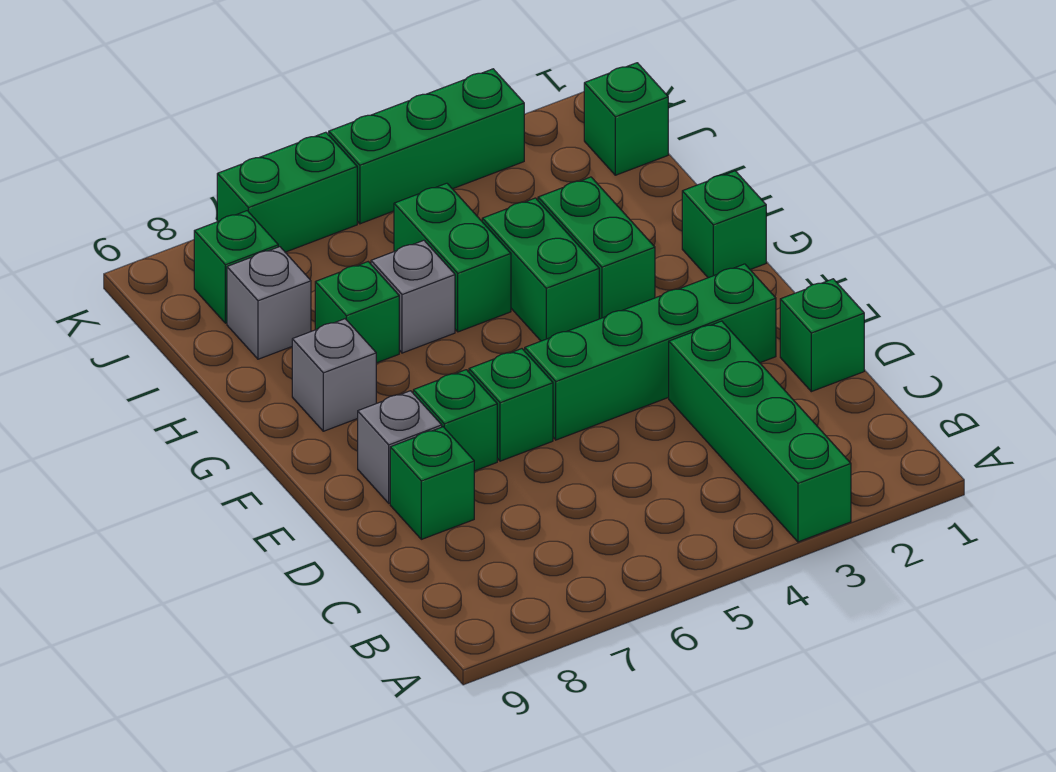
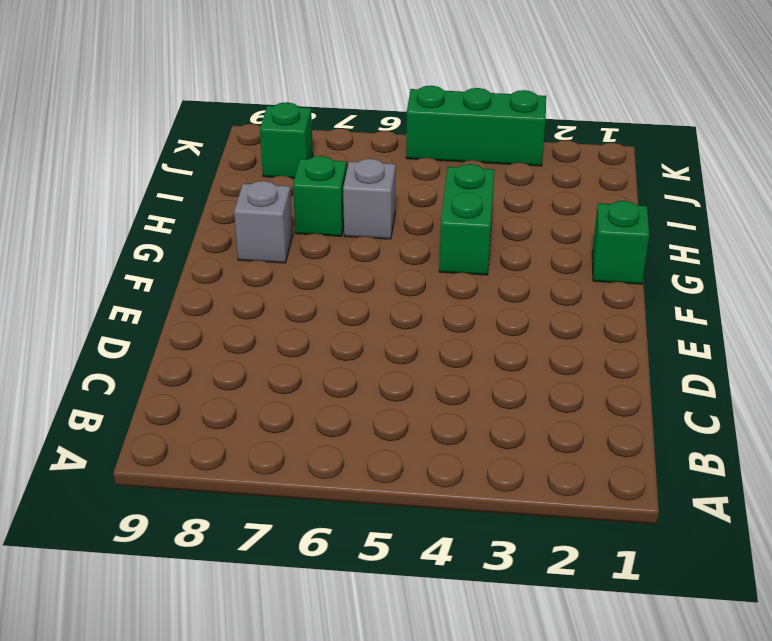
none -> green brick A3:D3 level 1
none -> green brick D1 level 1
none -> green brick D8 level 1

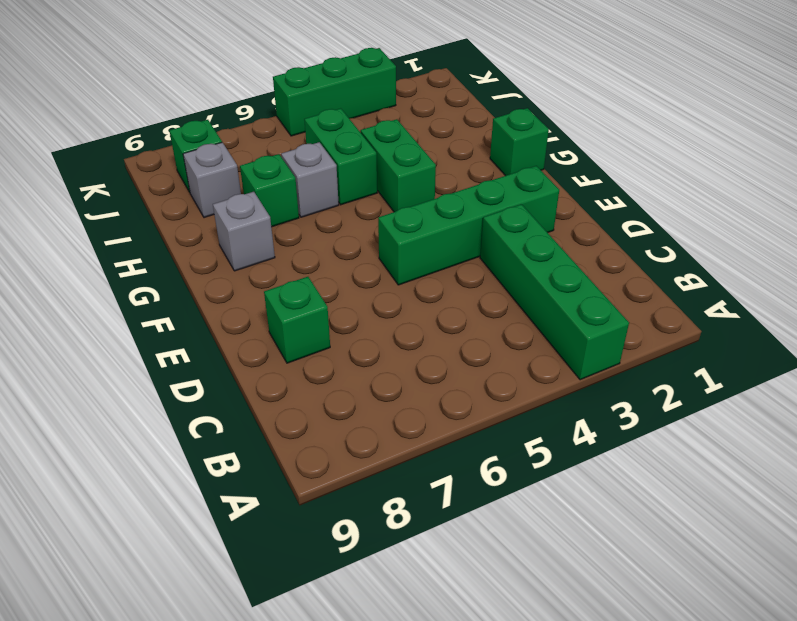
none -> green brick D1 level 1
none -> green brick E6 level 1
none -> green brick E7 level 1

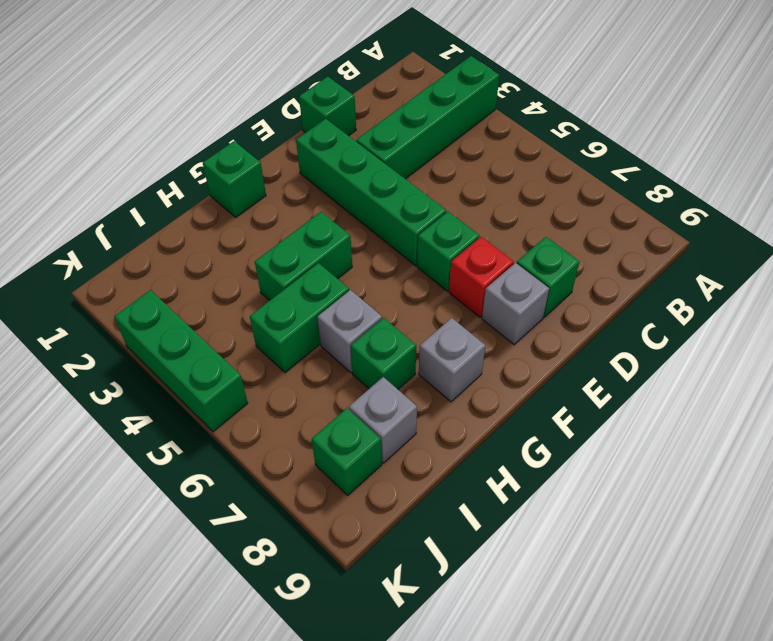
red brick E7 level 1 -> green brick E7 level 1
none -> green brick G3:H3 level 1
none -> green brick J1 level 1
none -> green brick K6:K7 level 1

